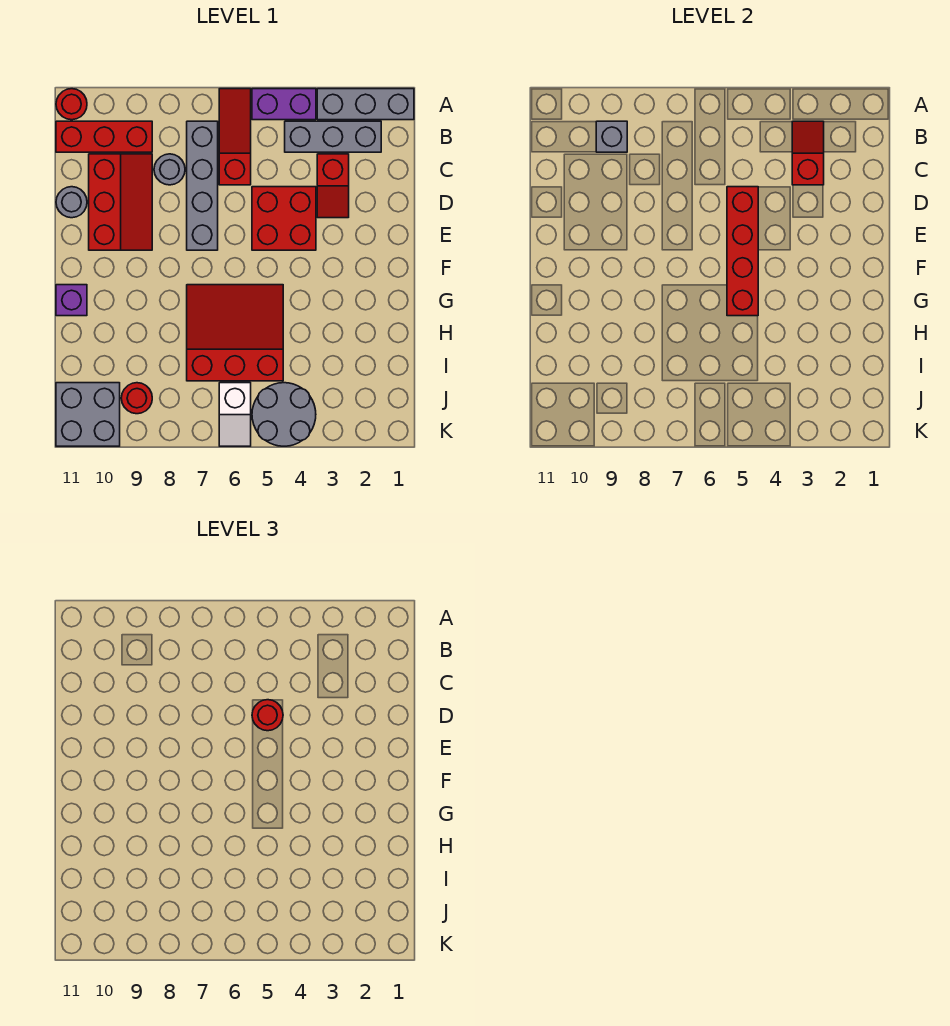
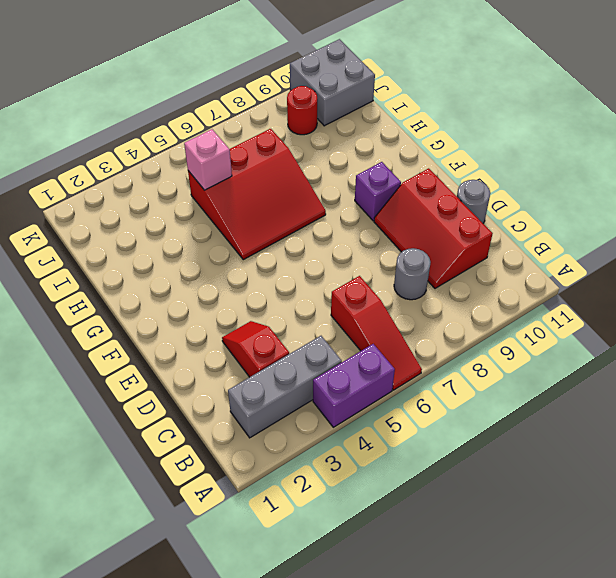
purple brick F9 level 1 -> purple brick G11 level 1
pink brick I5 level 2 -> none
none -> grey brick A1:A3 level 1
none -> red round brick A11 level 1
none -> grey brick B7:E7 level 1

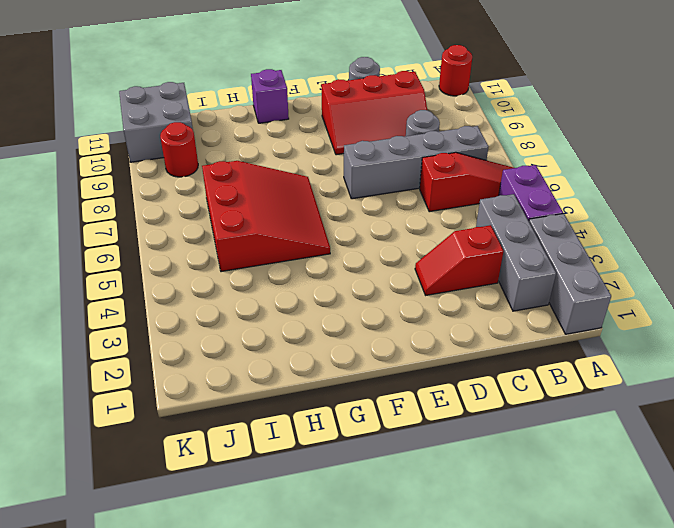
none -> red brick B9:B11 level 1
none -> red brick D4:E5 level 1
none -> grey round brick J4:K5 level 1

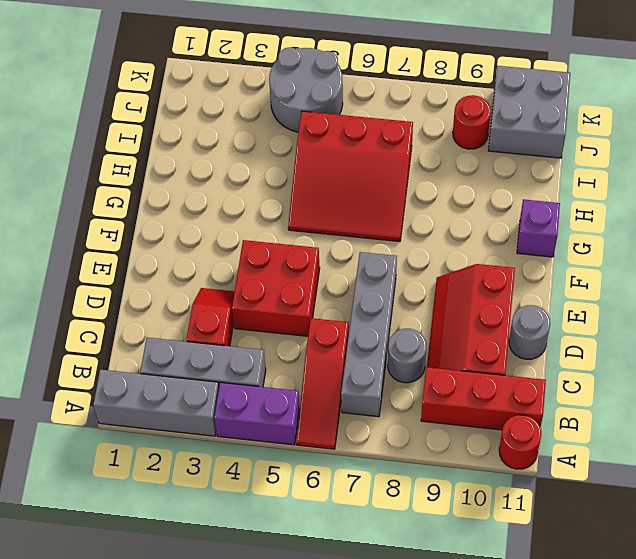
none -> white slope J6:K6 level 1 top J
none -> red slope B3:C3 level 2 top C
none -> grey brick B9 level 2

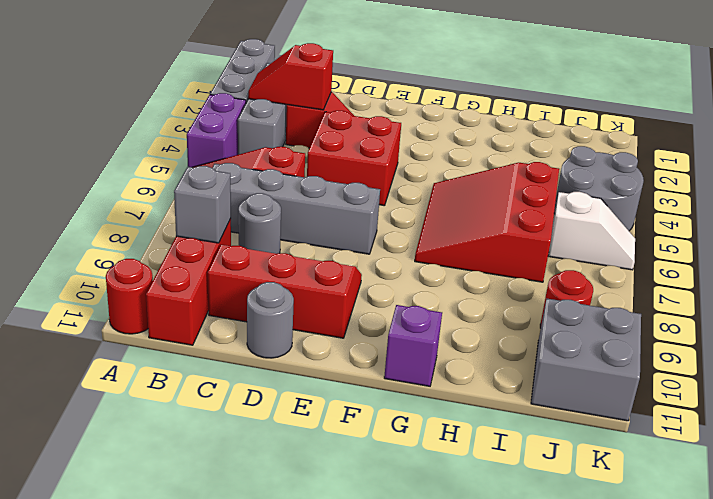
none -> red brick D5:G5 level 2
none -> red round brick D5 level 3

